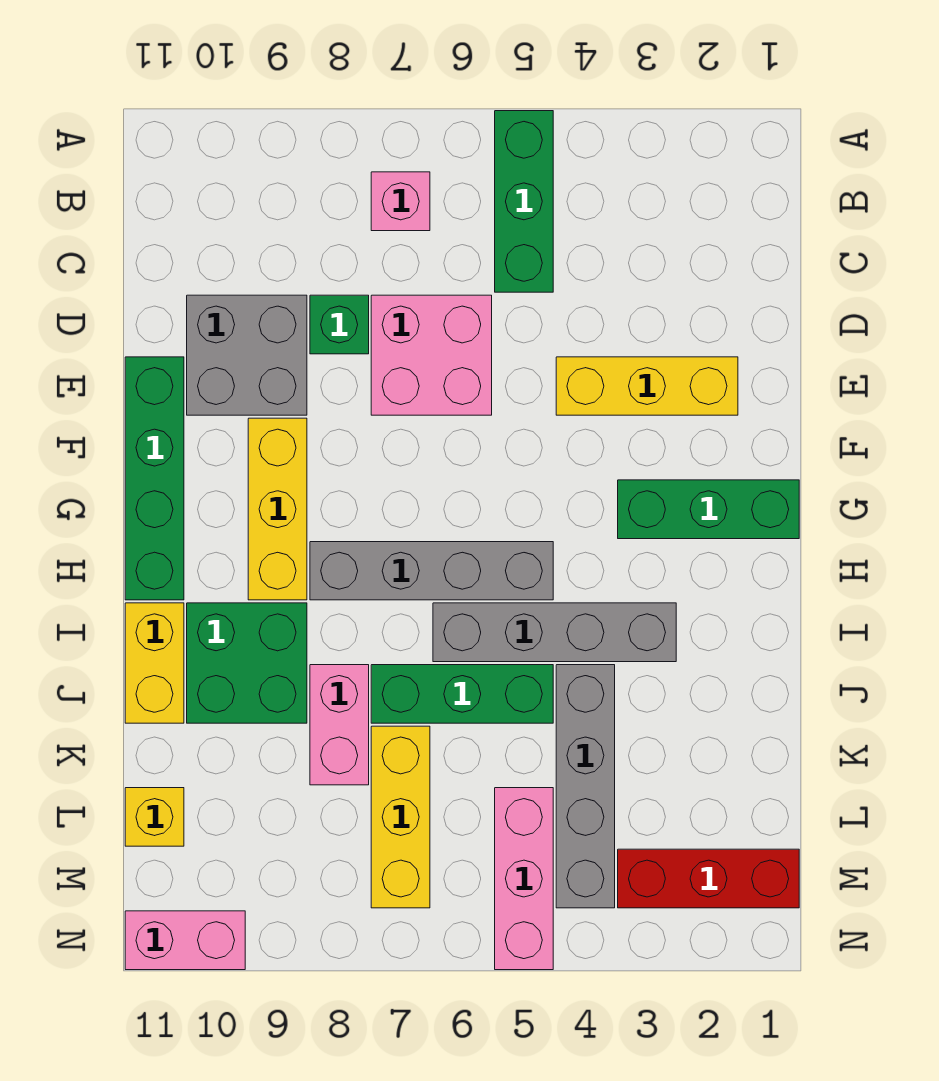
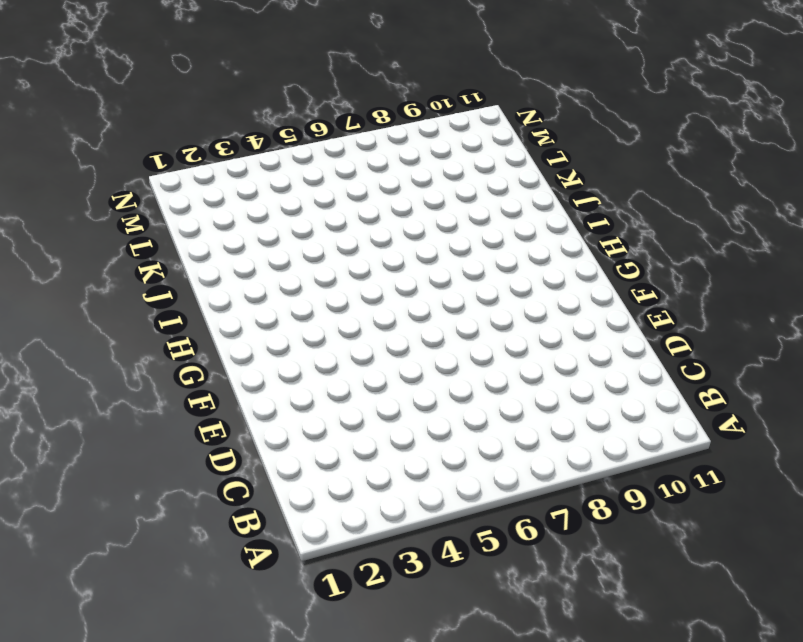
none -> green brick A5:C5 level 1
none -> pink brick B7 level 1
none -> pink brick D6:E7 level 1

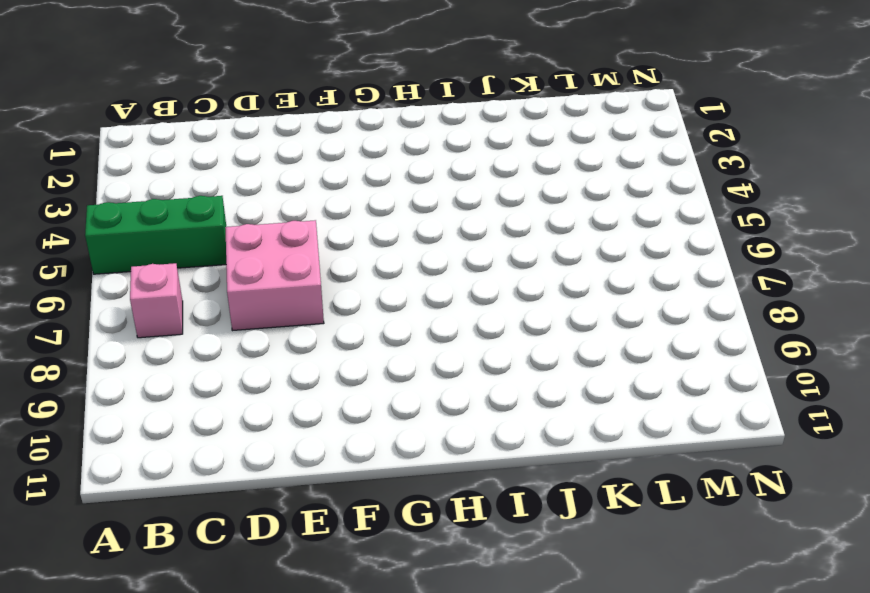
none -> green brick D8 level 1
none -> grey brick D9:E10 level 1
none -> yellow brick E2:E4 level 1

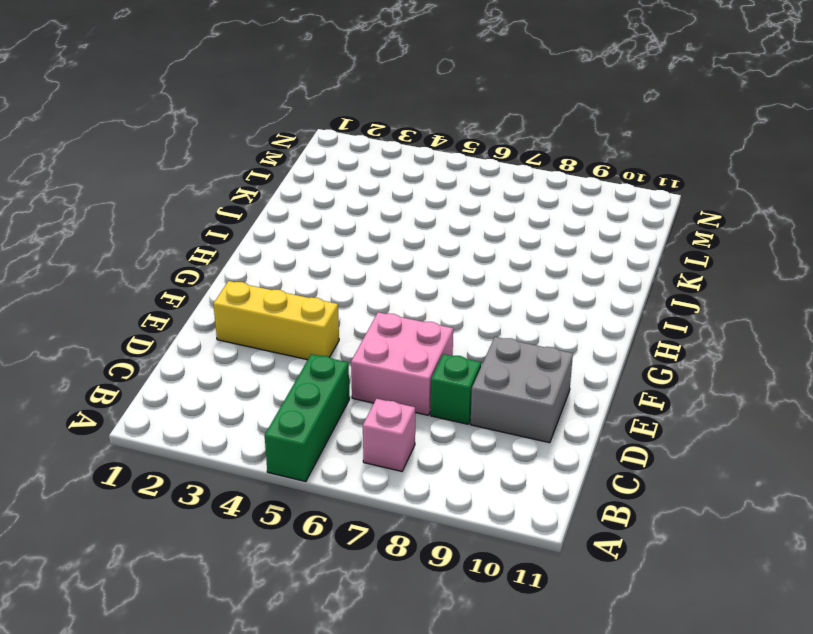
none -> green brick E11:H11 level 1
none -> yellow brick F9:H9 level 1
none -> green brick G1:G3 level 1

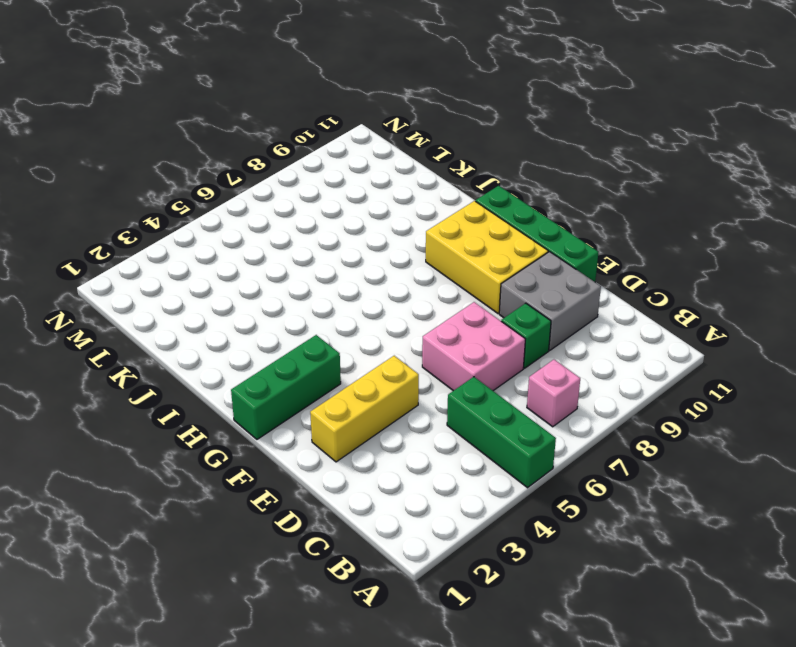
yellow brick F9:H10 level 1 -> yellow brick F9:H9 level 1
none -> grey brick H5:H8 level 1
none -> grey brick I3:I6 level 1
none -> green brick I9:J10 level 1

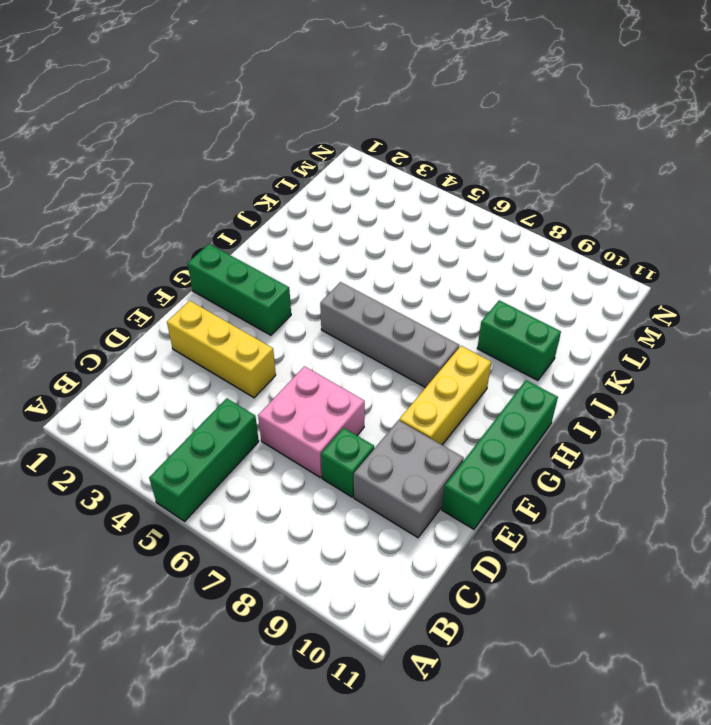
green brick J9:J10 level 1 -> green brick I9:J10 level 1
none -> pink brick B7 level 1
none -> grey brick I3:I6 level 1
none -> yellow brick I11:J11 level 1

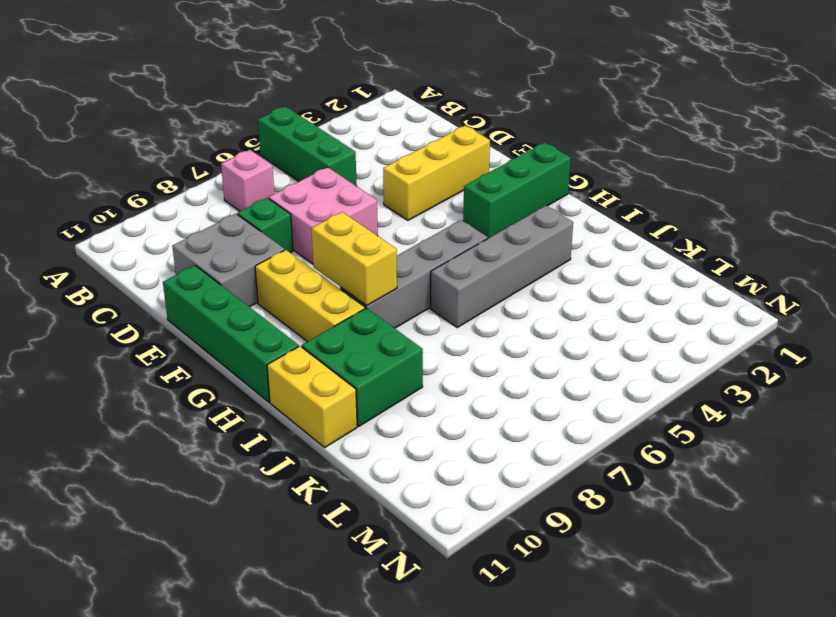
yellow brick G8:H8 level 2 -> none
none -> grey brick J4:M4 level 1
none -> green brick J5:J7 level 1
none -> pink brick J8:K8 level 1

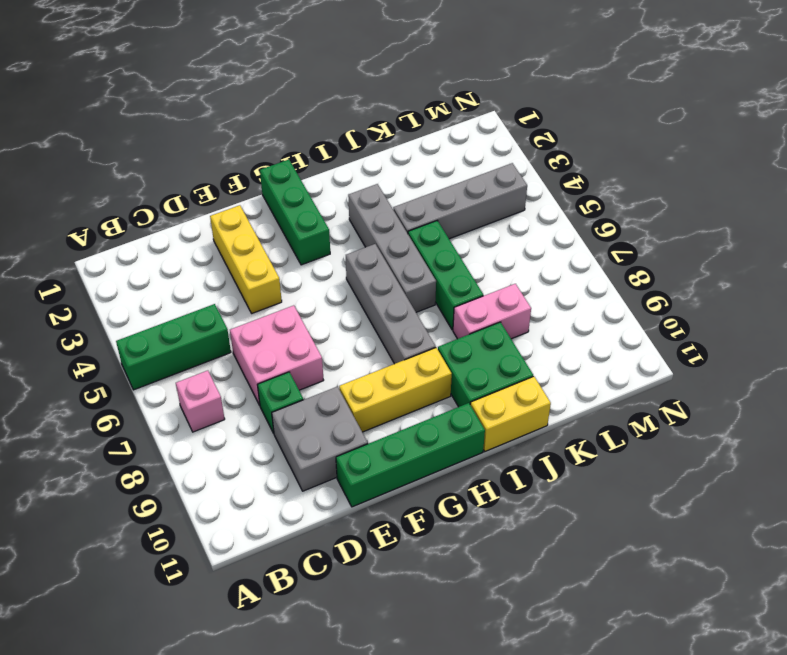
none -> yellow brick K7:M7 level 1
none -> pink brick L5:N5 level 1
none -> yellow brick L11 level 1

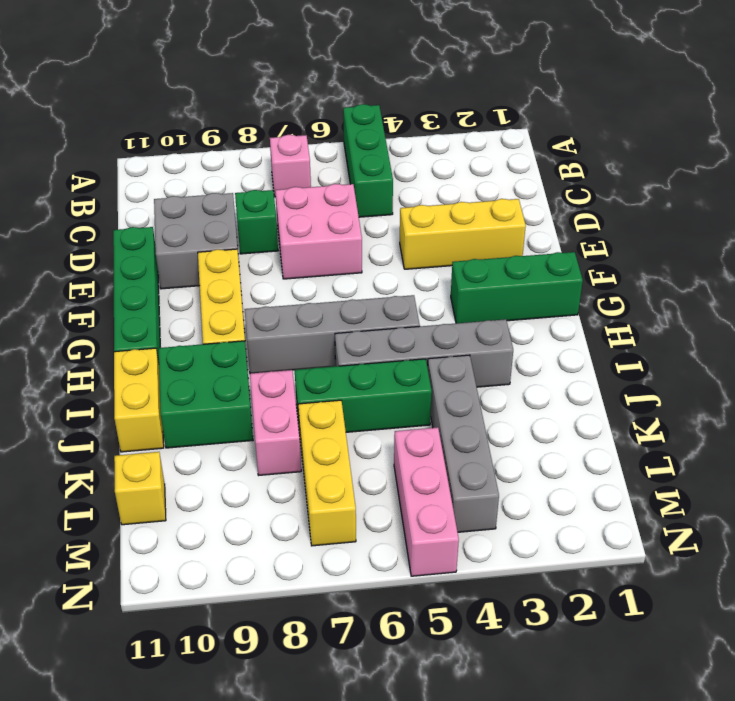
none -> red brick M1:M3 level 1
none -> pink brick N10:N11 level 1

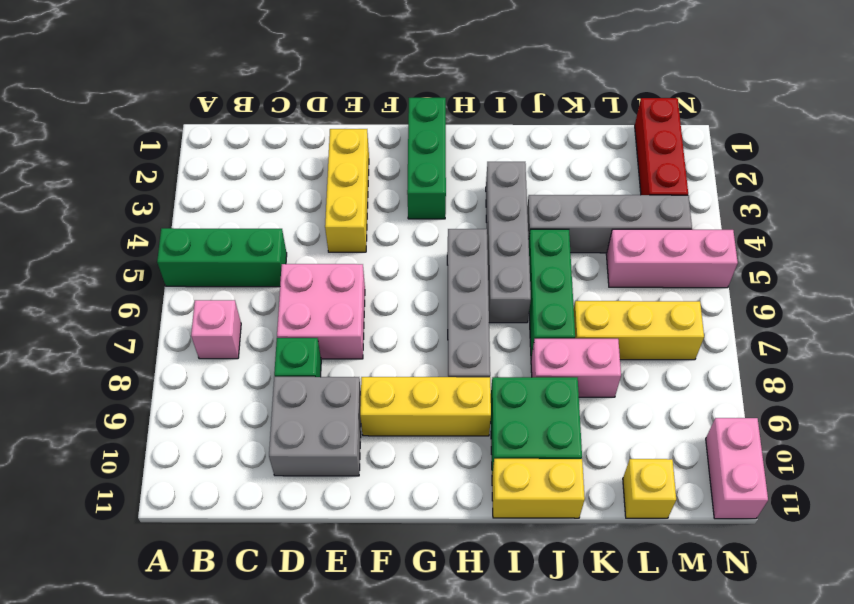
none -> green brick E11:H11 level 1

